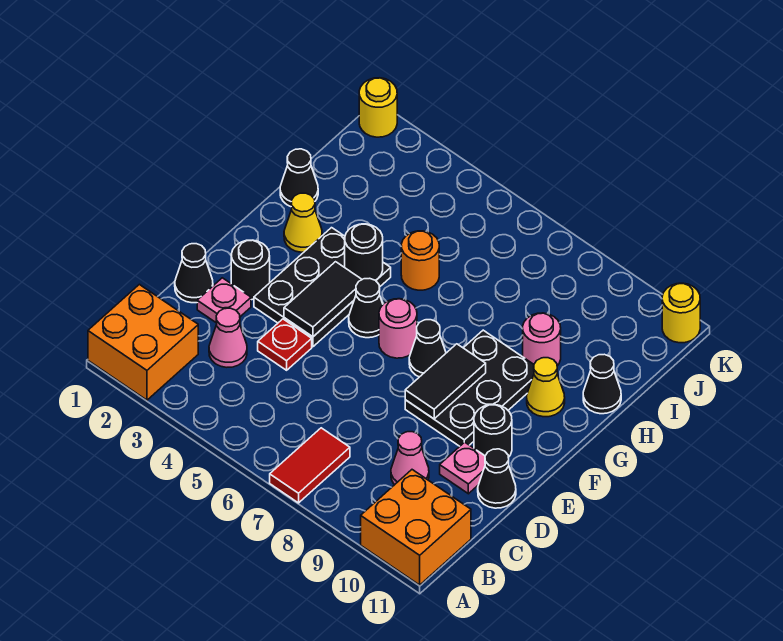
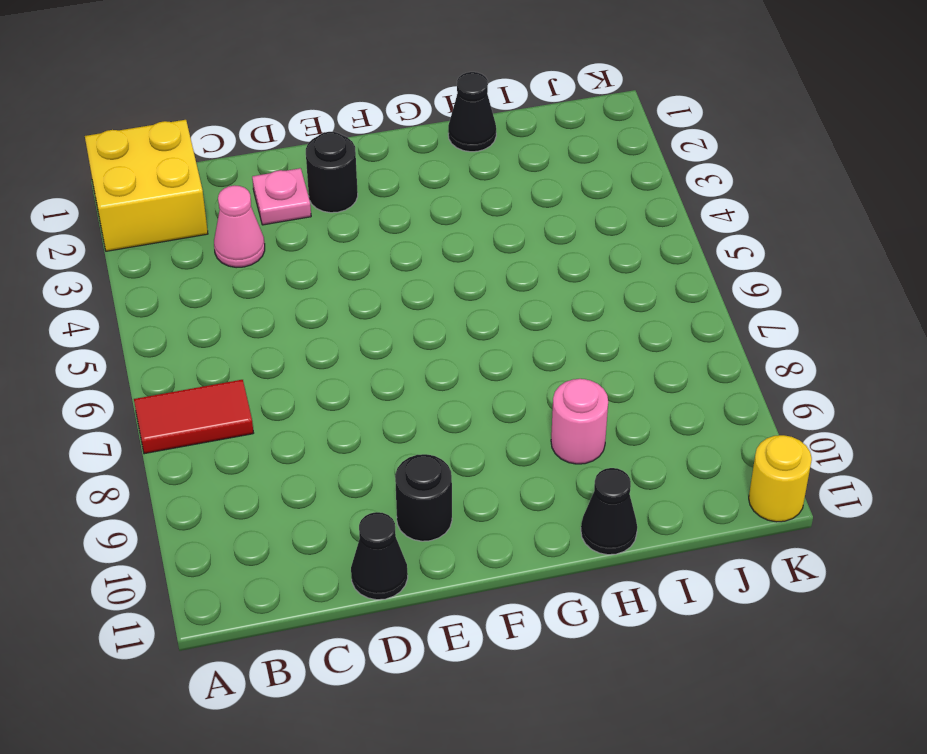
yellow brick A1:B2 level 1 -> orange brick A1:B2 level 1
none -> orange brick A10:B11 level 1
none -> pink cone C9 level 1
none -> black cone D1 level 1

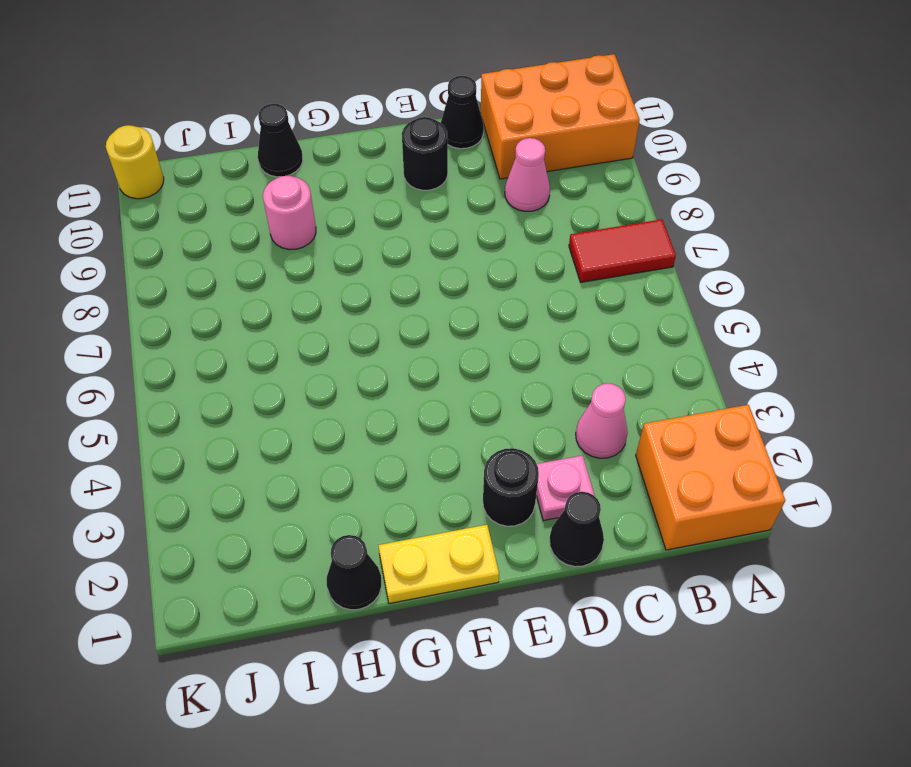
orange brick A10:C11 level 1 -> orange brick A10:B11 level 1
yellow plate F1:G1 level 1 -> none
none -> red plate D4 level 1
none -> pink plate D10 level 1
none -> black plate E3:G4 level 1

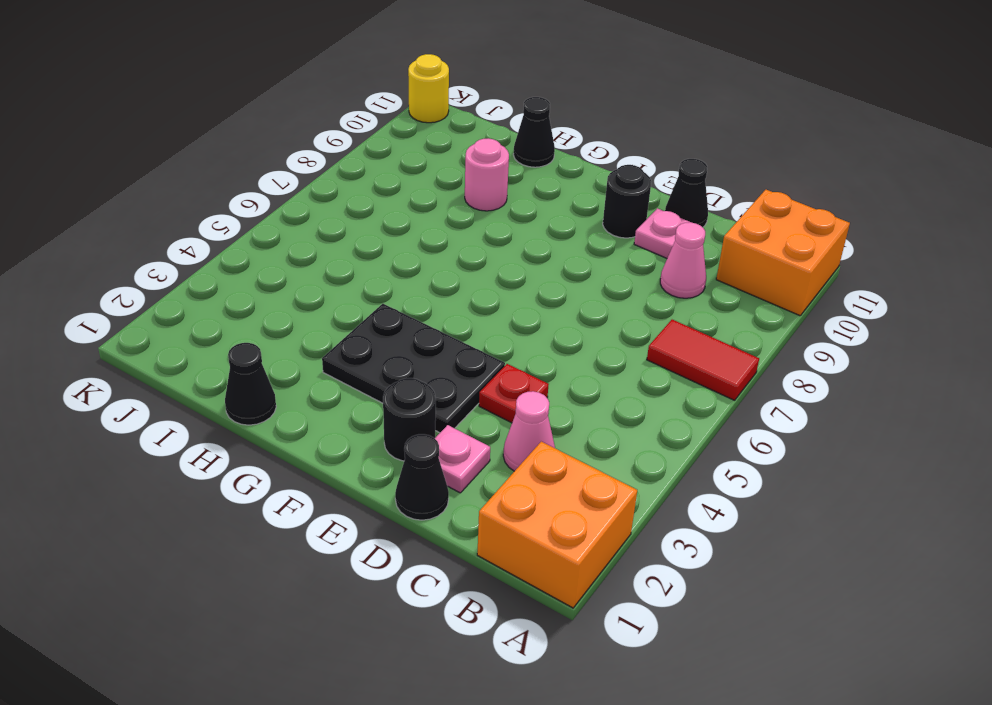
none -> black plate E8:G9 level 1
none -> black cone F5 level 1
none -> pink round brick F6 level 1

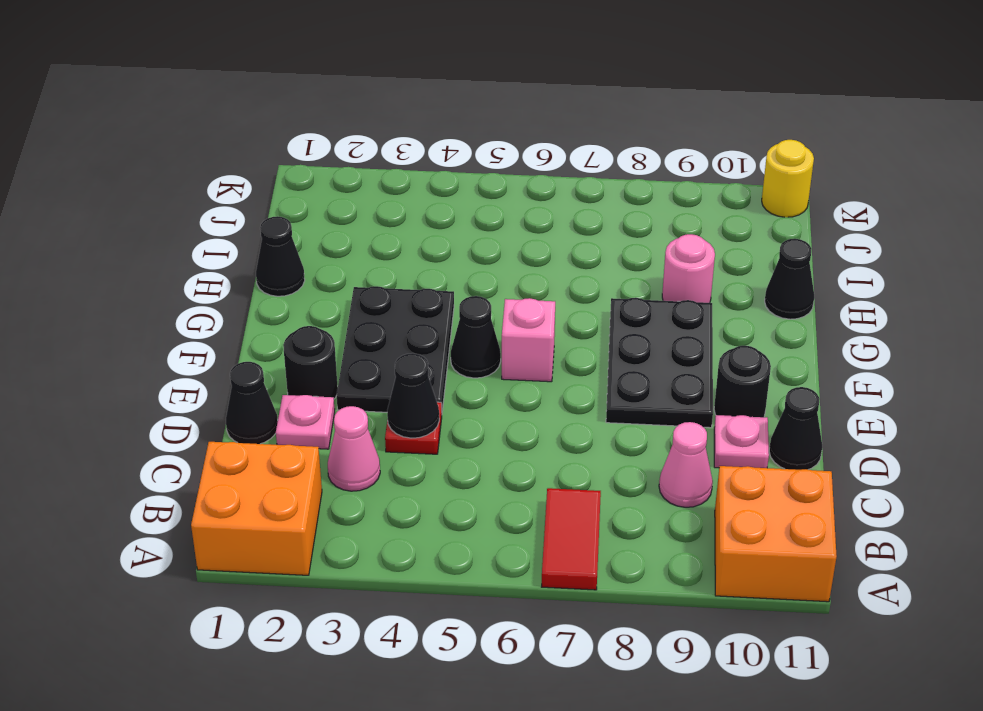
black cone D4 level 2 -> black cone F7 level 1
pink brick F6 level 1 -> pink round brick F6 level 1
none -> yellow cone G2 level 1
none -> yellow cone G10 level 1
none -> orange round brick H5 level 1

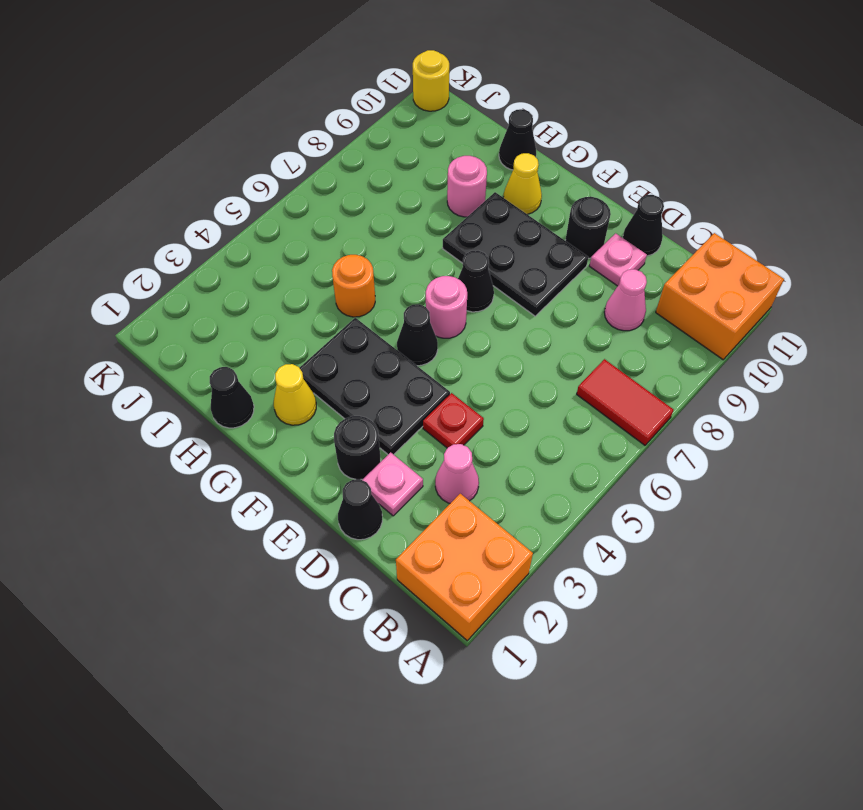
none -> yellow round brick K1 level 1
none -> black tile E4:F4 level 2
none -> black tile E8:F8 level 2

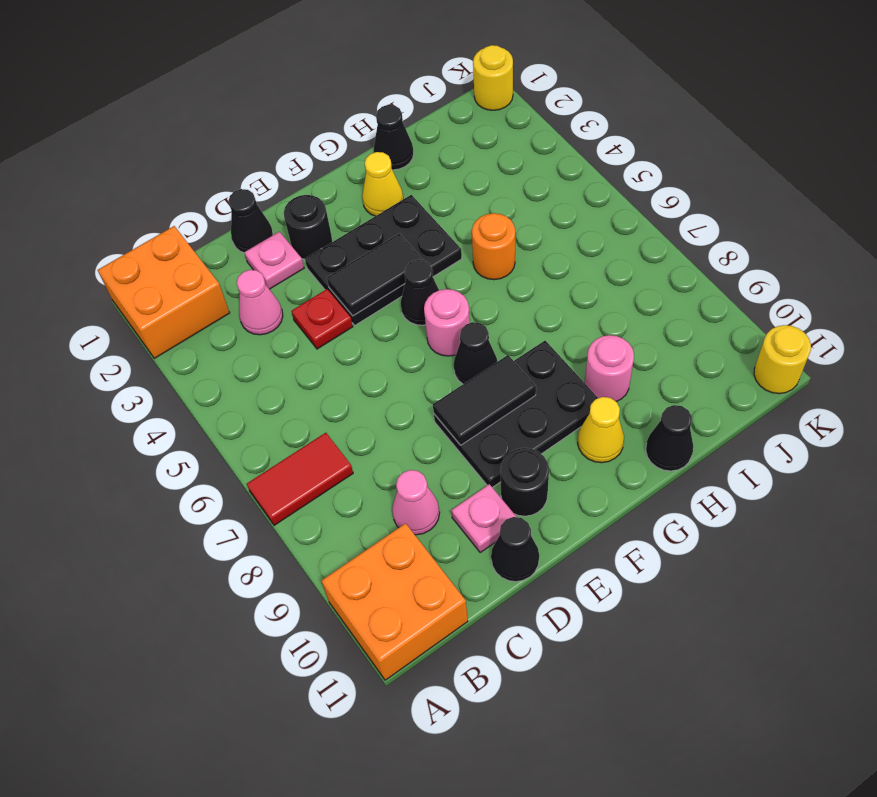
none -> black round brick G4 level 2

